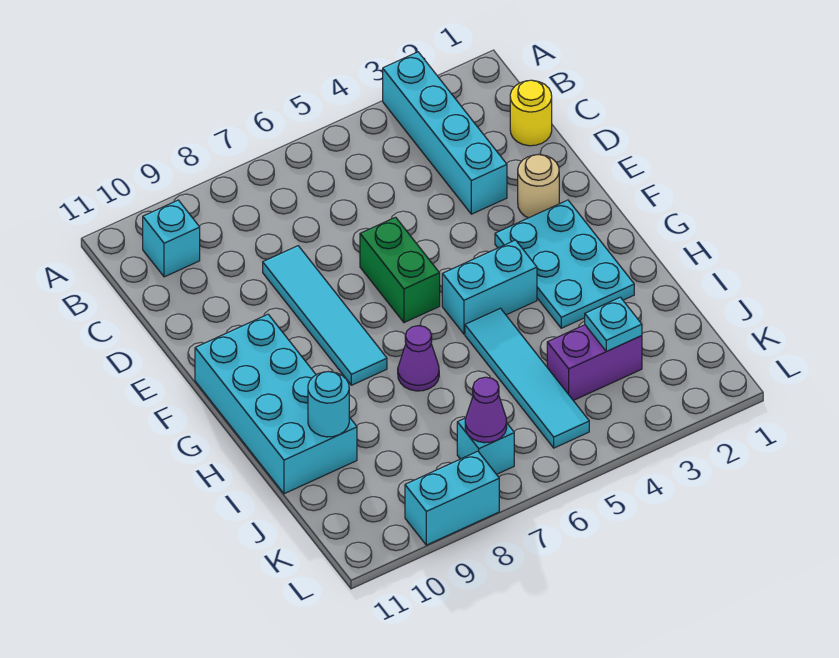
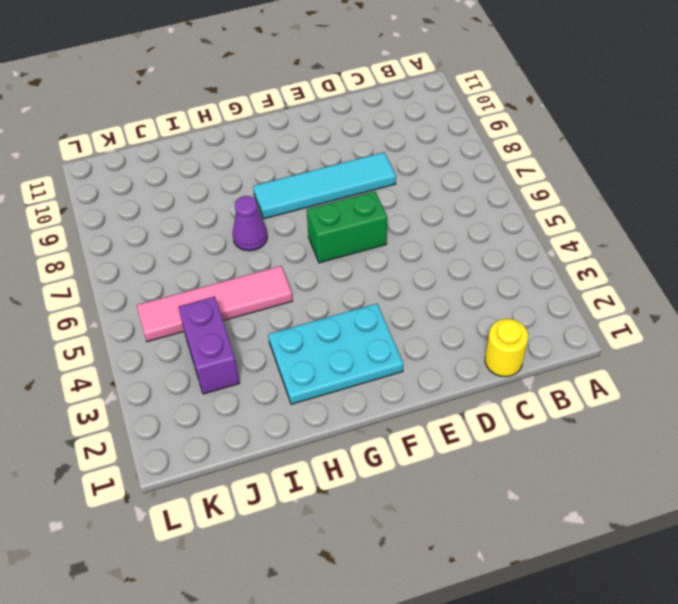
pink tile H5:K5 level 1 -> cyan tile H5:K5 level 1
none -> cyan brick A3:D3 level 1
none -> cyan brick B10 level 1
none -> tan round brick E2 level 1

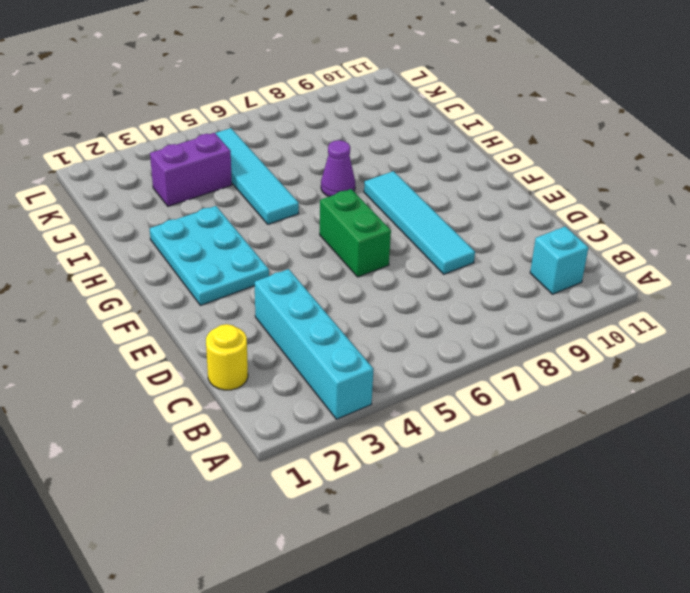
none -> tan round brick E2 level 1
none -> cyan brick F10:I11 level 1
none -> cyan brick G4:G5 level 1

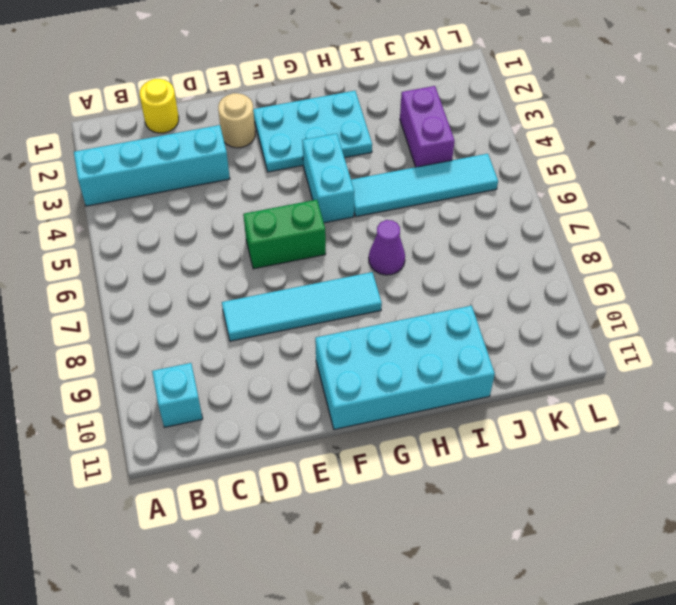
none -> cyan brick K7 level 1
none -> cyan brick L8:L9 level 1
none -> cyan round brick I10 level 2

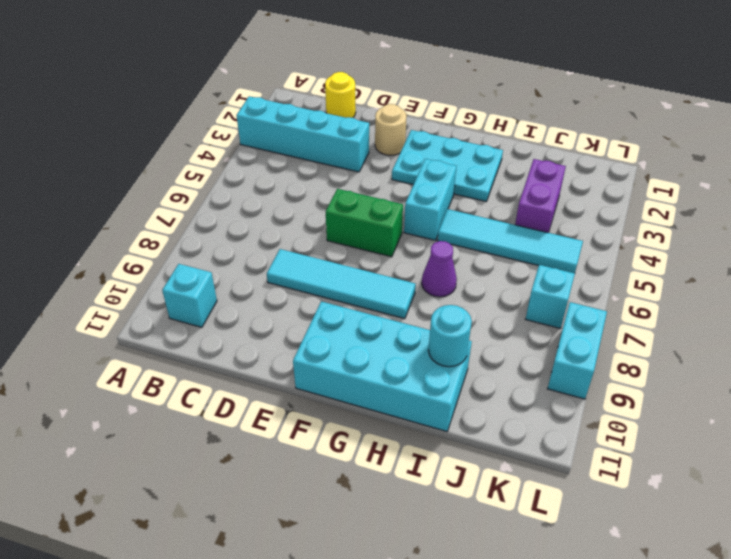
none -> cyan plate J3 level 2
none -> purple cone K7 level 2

